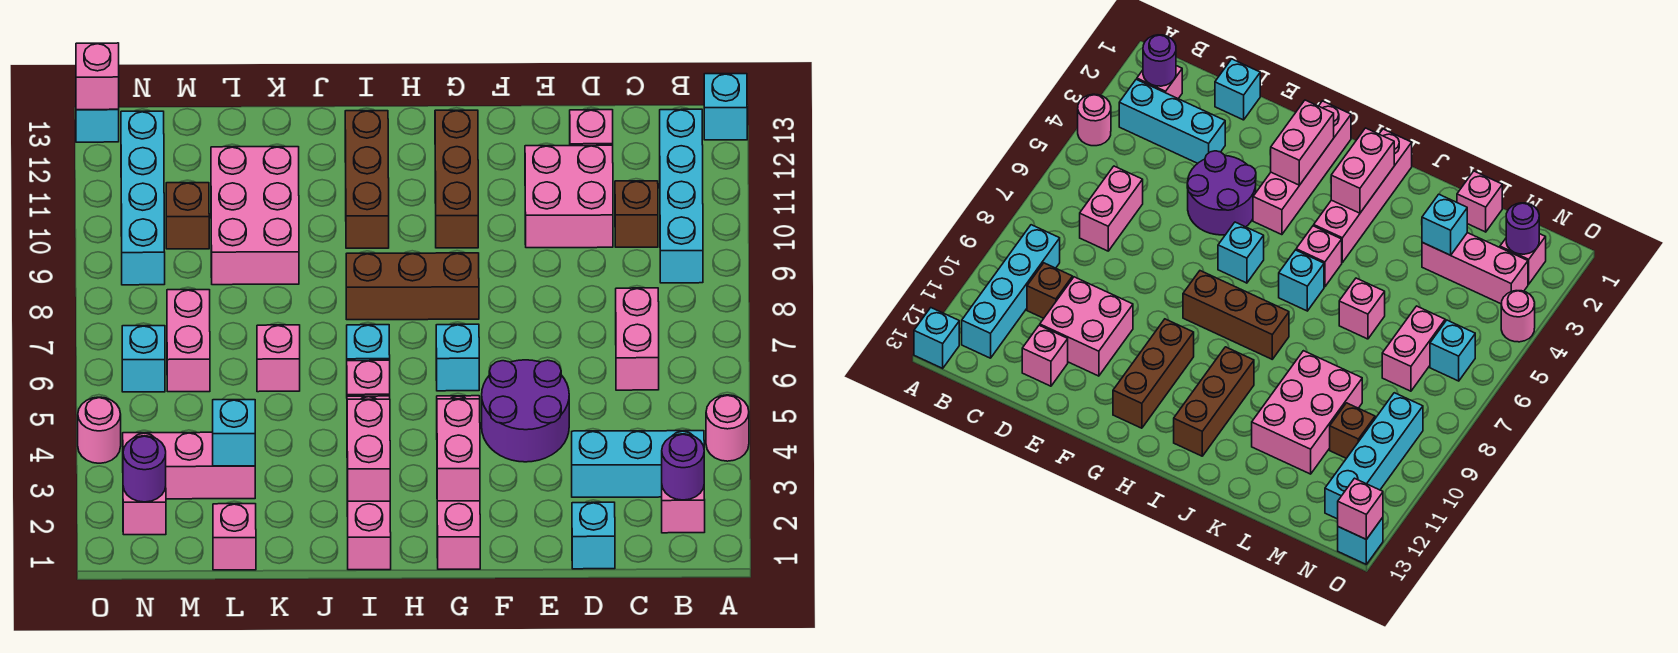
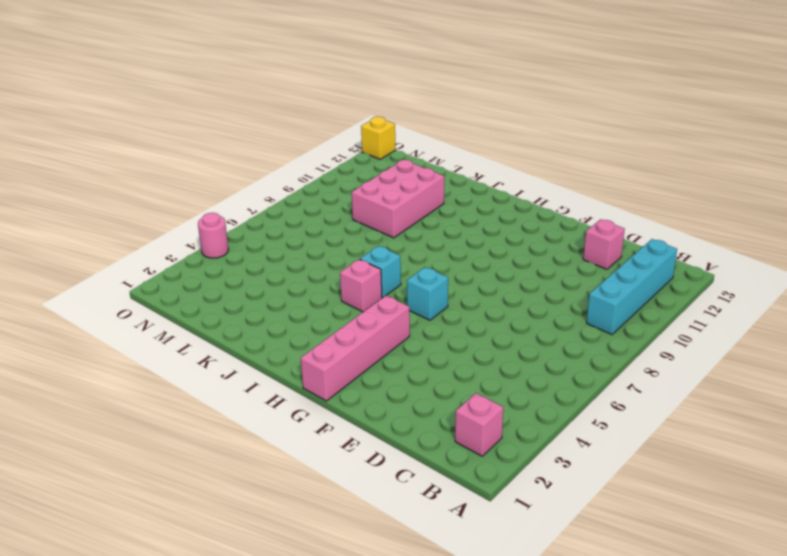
yellow brick O13 level 1 -> cyan brick O13 level 1
none -> pink round brick A4 level 1
none -> cyan brick A13 level 1
none -> cyan brick B3:D3 level 1
none -> pink brick C6:C7 level 1

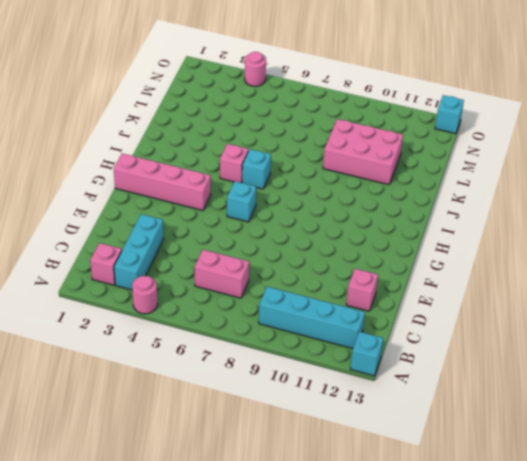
none -> brown brick C10 level 1
none -> cyan brick D1 level 1
none -> pink brick D10:E11 level 1
none -> purple round brick E4:F5 level 1

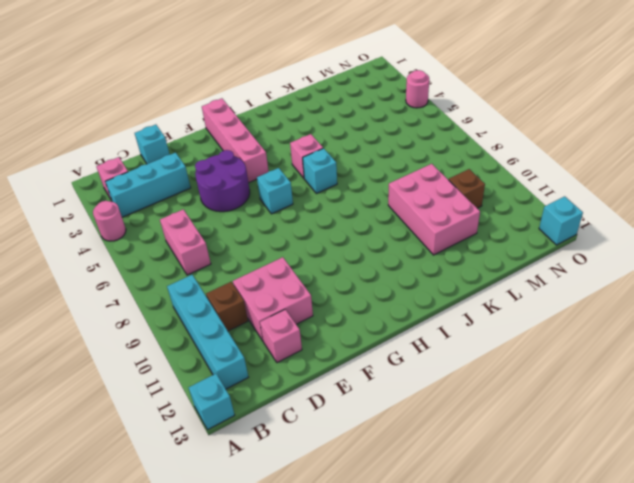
none -> brown brick G8:I8 level 1
none -> brown brick G10:G12 level 1
none -> pink brick I1:I4 level 1
none -> brown brick I10:I12 level 1

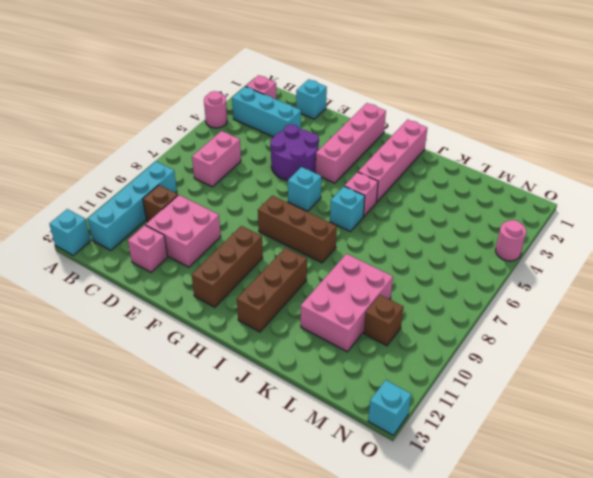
none -> pink brick K6 level 1
none -> pink brick L1 level 1
none -> pink brick L3:N3 level 1
none -> pink brick M6:M7 level 1

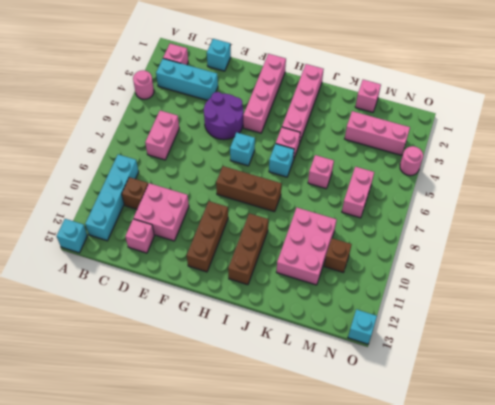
none -> pink brick N2 level 1
none -> cyan brick N6 level 1
none -> cyan brick N9:N12 level 1
none -> purple round brick B2 level 2

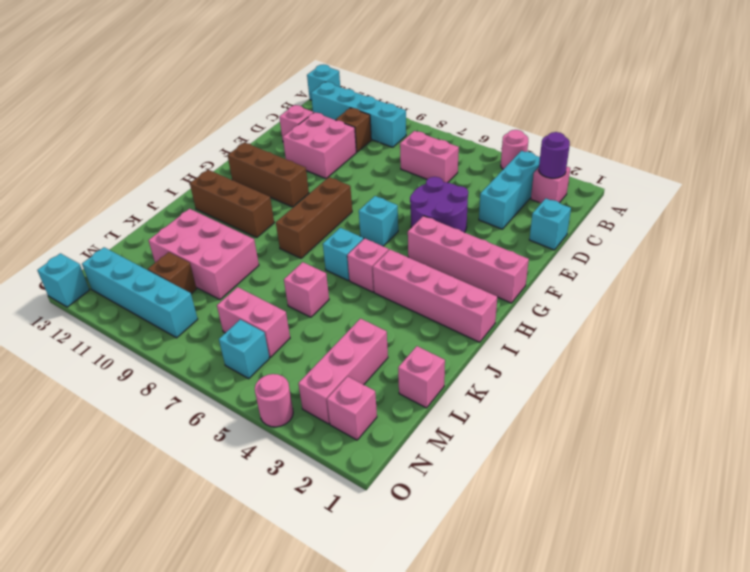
none -> pink brick G2:G3 level 2
none -> pink brick I2:I3 level 2
none -> cyan brick L3 level 2
none -> purple round brick N2 level 2

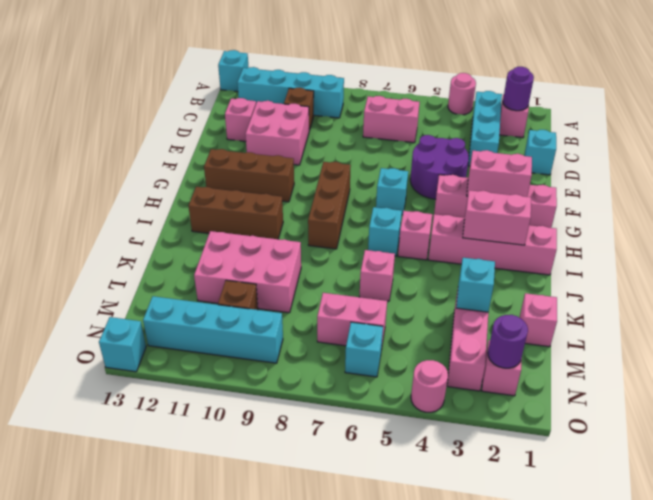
none -> pink brick O13 level 2

